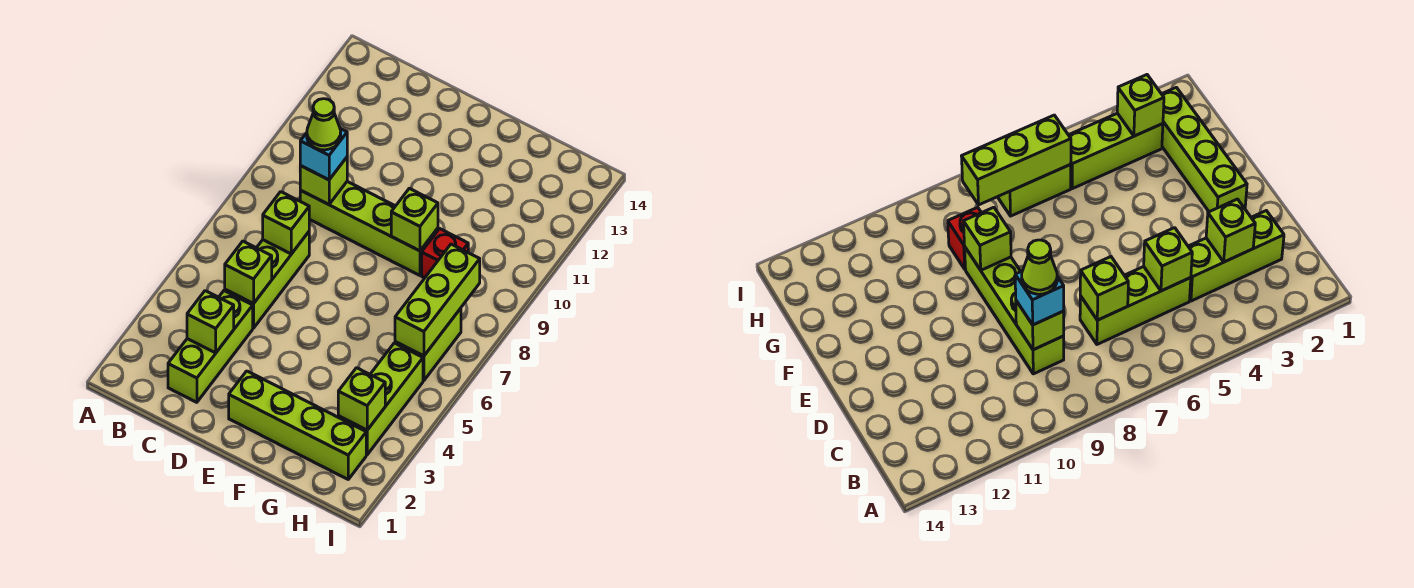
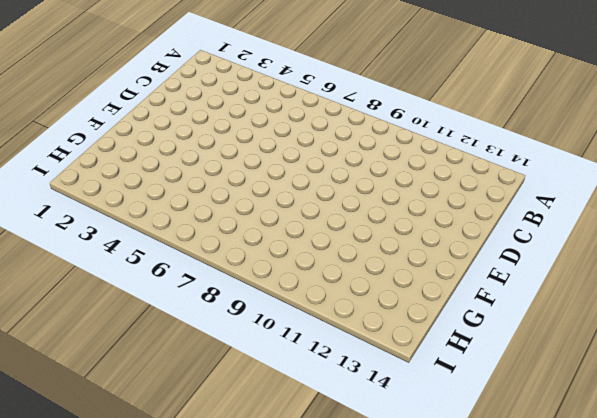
none -> lime brick C2:C4 level 1
none -> lime brick C5:C7 level 1
none -> lime brick C9:F9 level 1

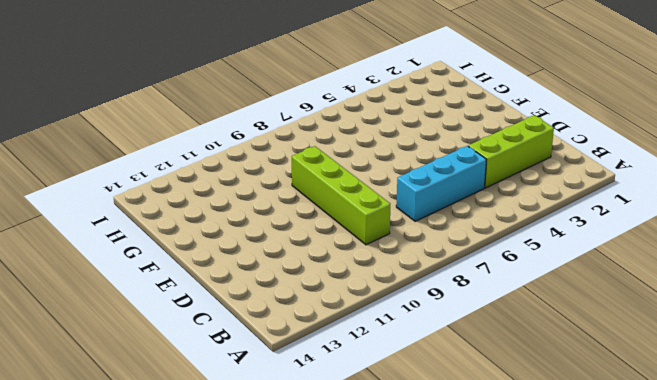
cyan brick C5:C7 level 1 -> lime brick C5:C7 level 1
none -> lime brick E2:H2 level 1
none -> red brick G9 level 1
none -> lime brick H3:H5 level 1

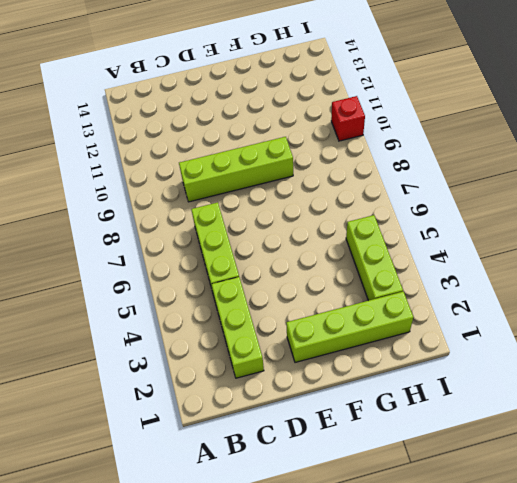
red brick I10 level 1 -> red brick G9 level 1
none -> lime brick H6:H7 level 1
none -> lime brick C3 level 2
none -> lime brick C5 level 2

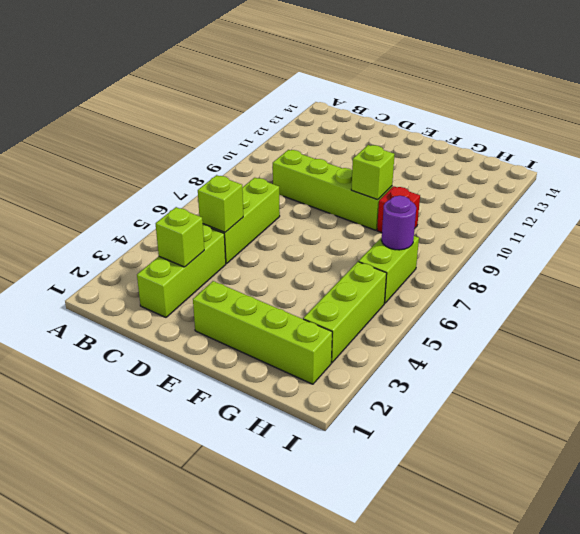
purple round brick H7 level 2 -> lime brick H6:H8 level 2
none -> lime brick C7 level 2
none -> lime brick C9 level 2
none -> lime brick H3 level 2

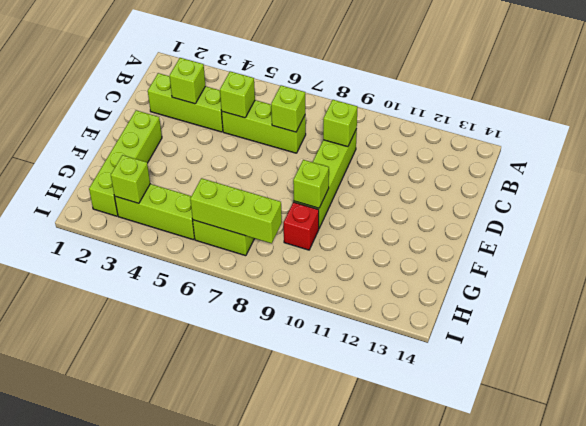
none -> cyan brick C9 level 3
none -> lime cone C9 level 4

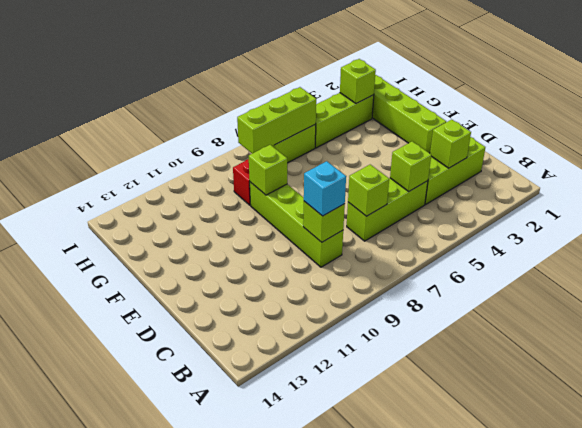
none -> lime cone C9 level 4

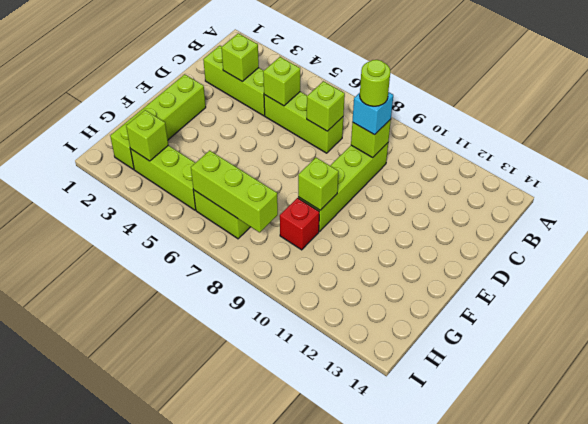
lime round brick C9 level 4 -> lime cone C9 level 4

